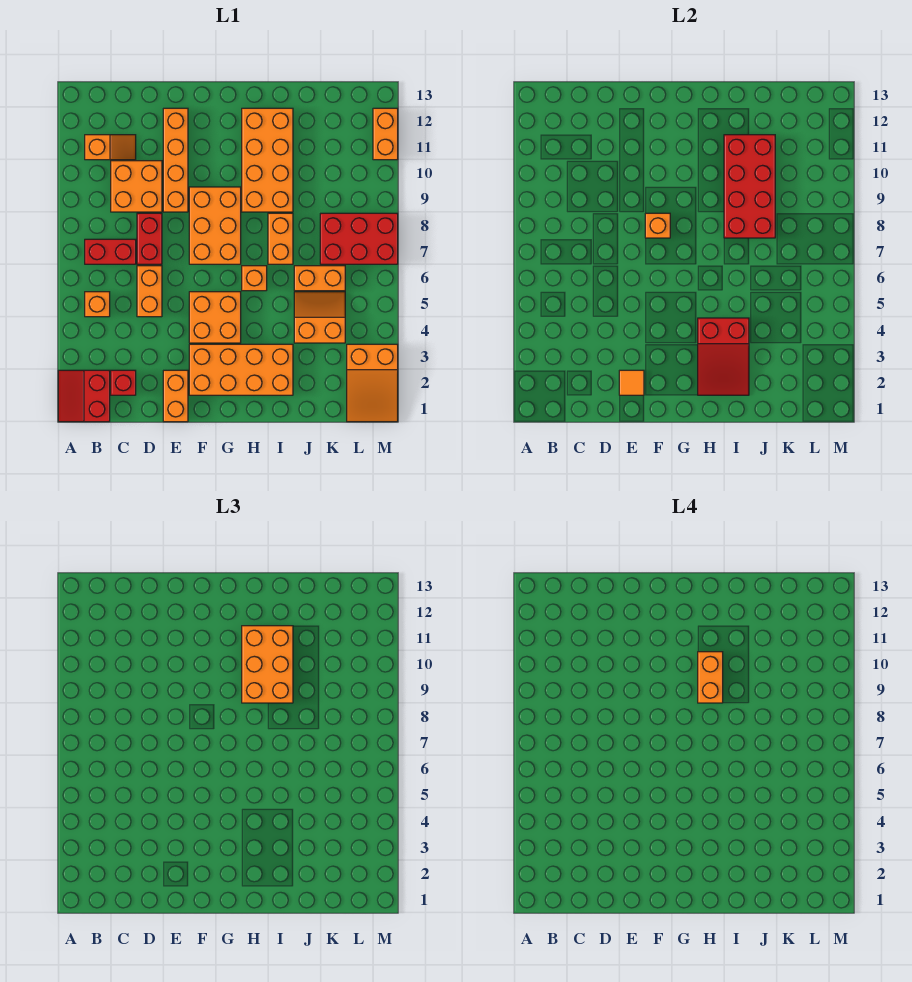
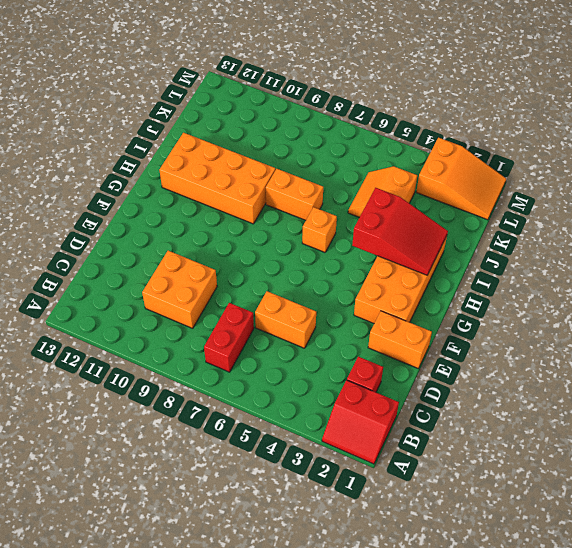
none -> orange brick B5 level 1
none -> orange slope B11:C11 level 1 top B
none -> red brick D7:D8 level 1

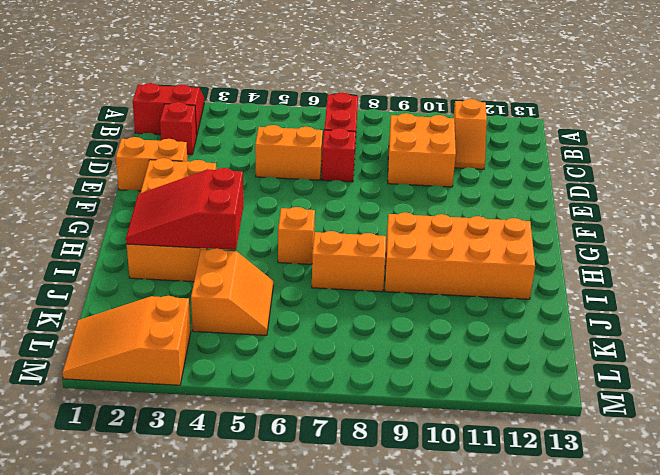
red brick D7 level 1 -> red brick D7:D8 level 1
none -> orange brick B5 level 1
none -> orange brick E9:E12 level 1
none -> orange brick F4:G5 level 1

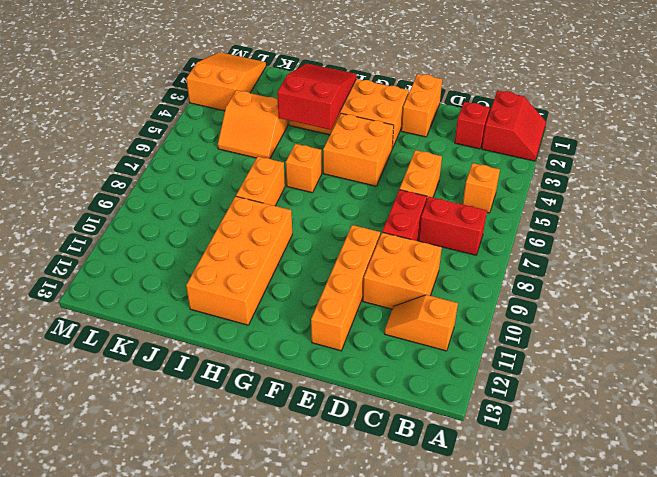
none -> orange brick F7:G9 level 1
none -> orange brick J6:K6 level 1
none -> red brick K7:M8 level 1

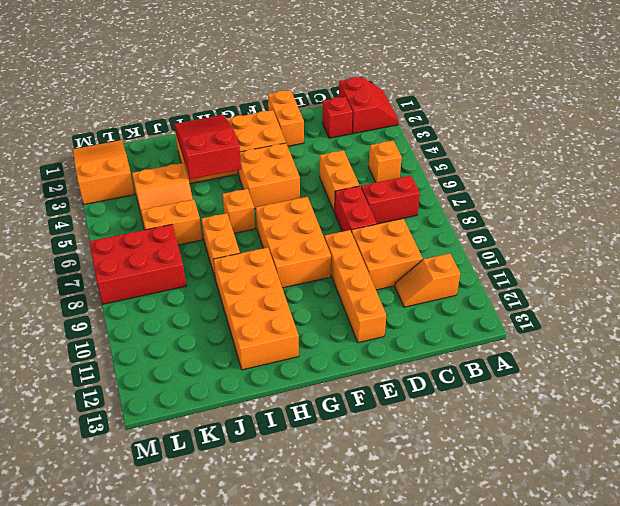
none -> orange brick M11:M12 level 1
none -> orange tile E2 level 2
none -> orange brick F8 level 2

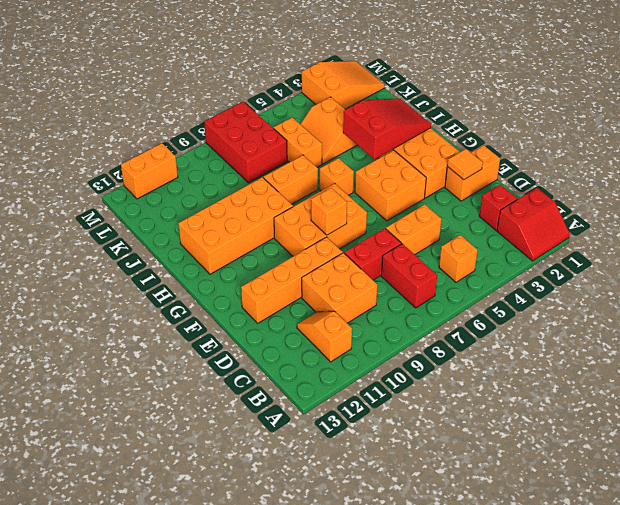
none -> red brick I8:J11 level 2
none -> orange brick H9:I11 level 3
none -> orange brick H9:H10 level 4

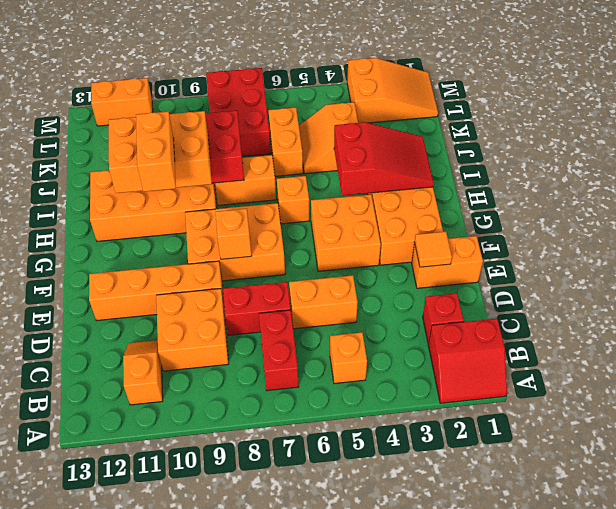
orange brick G10:H10 level 4 -> orange brick H9:H10 level 4

